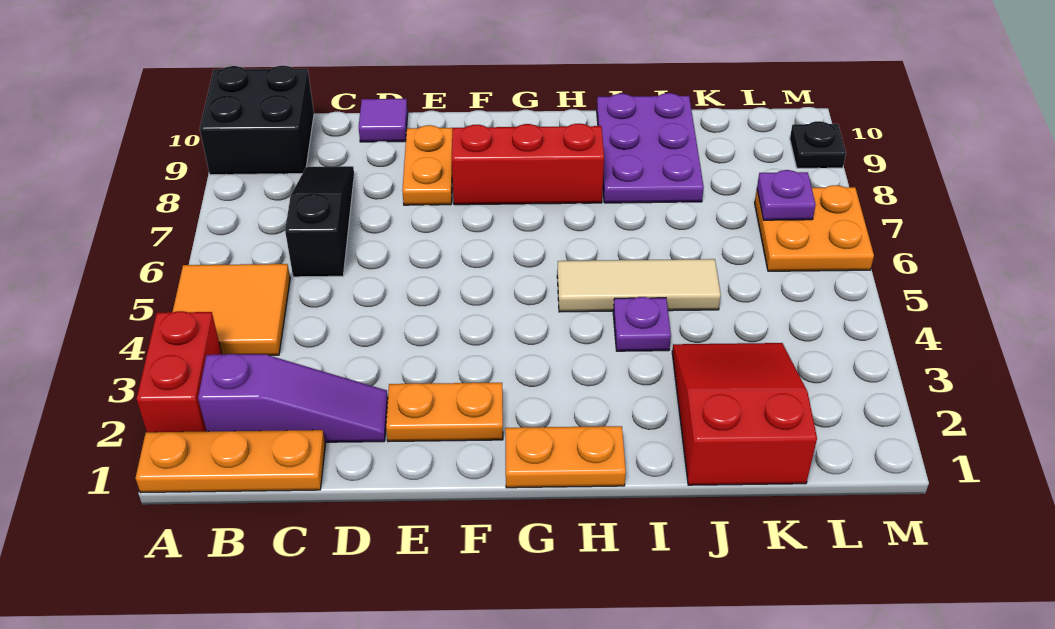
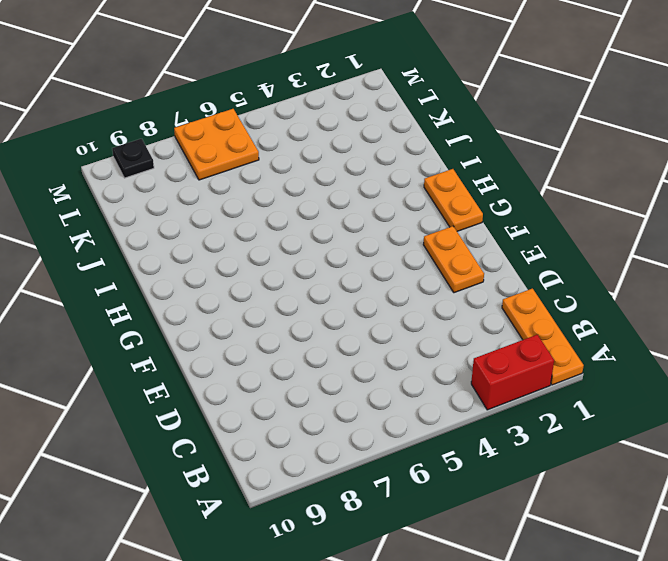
none -> orange tile A4:B5 level 1
none -> black brick A9:B10 level 1
none -> purple slope B2:D2 level 1 top B

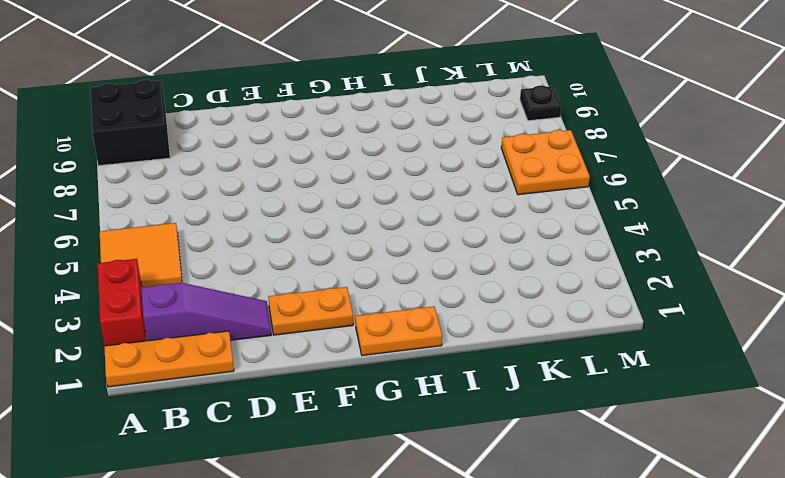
none -> black slope C6:C8 level 1 top 6
none -> purple tile D10 level 1
none -> orange plate E8:E9 level 1

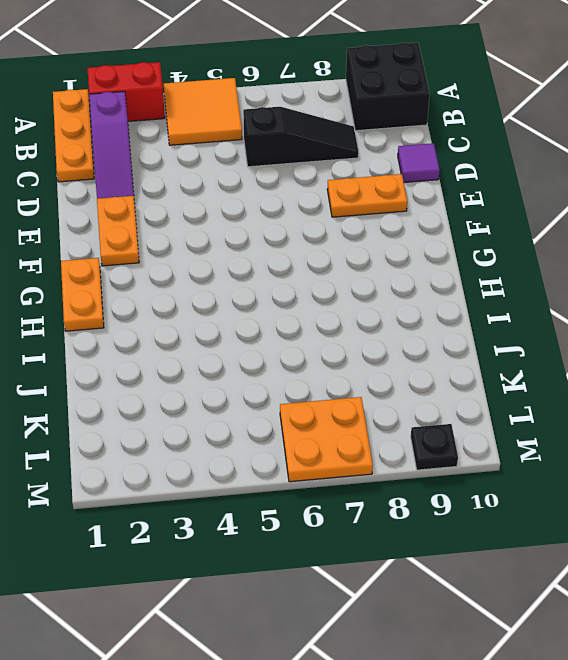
none -> red brick F8:H8 level 1
none -> tan tile H5:J5 level 1
none -> purple plate I4 level 1

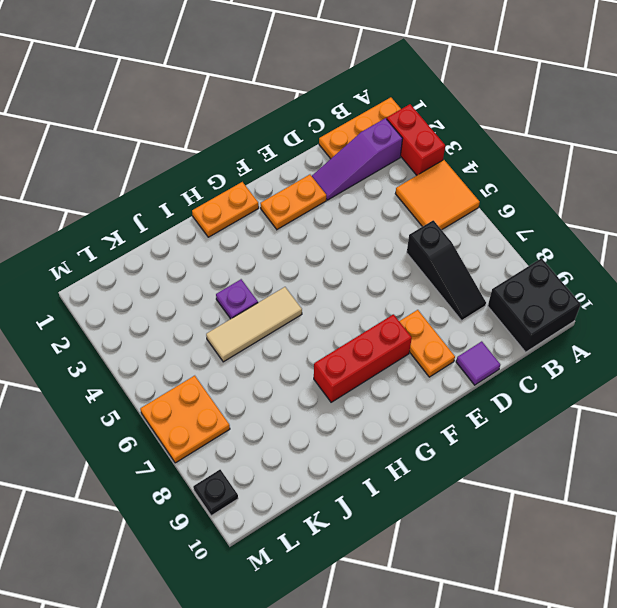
none -> purple plate I8:J10 level 1
none -> red slope J1:K3 level 1 top 1
none -> purple plate L7 level 2

